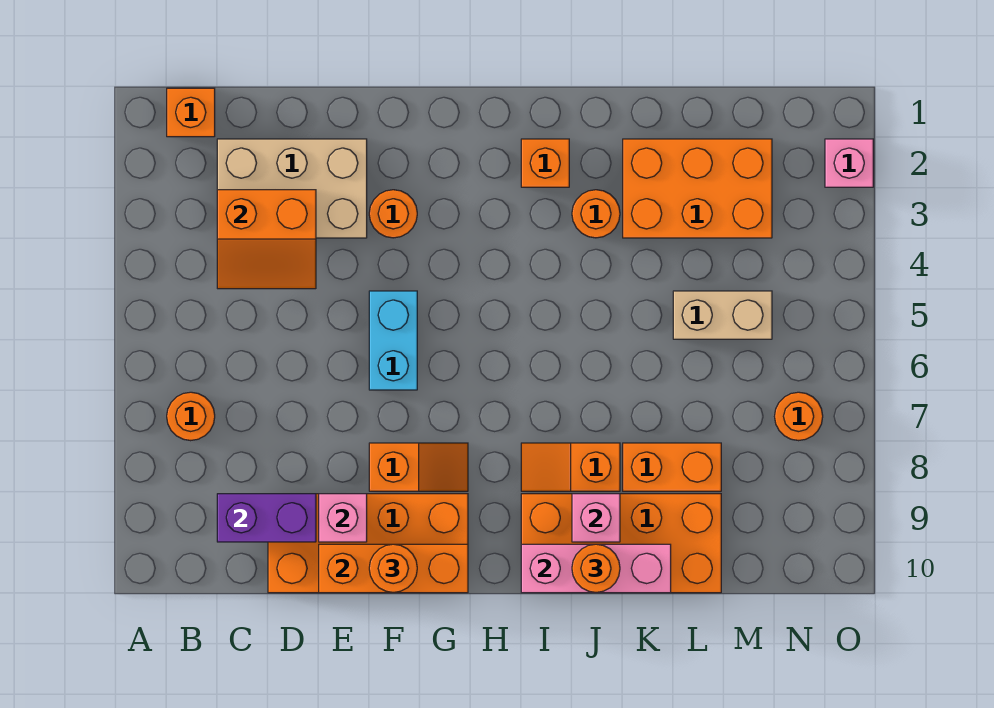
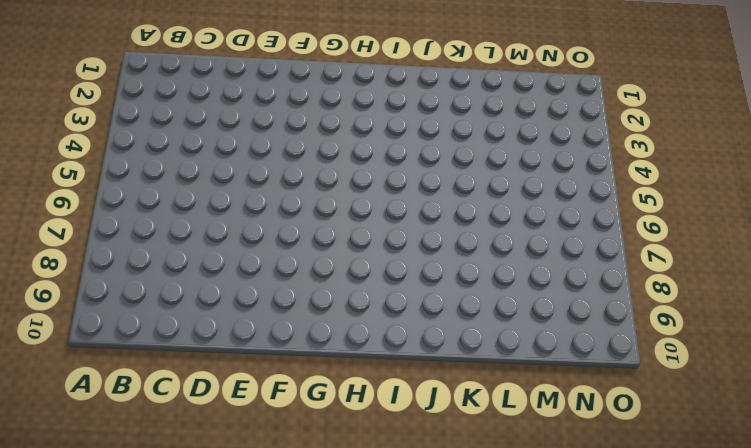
none -> orange brick B1 level 1
none -> orange round brick B7 level 1
none -> tan brick C2:E3 level 1

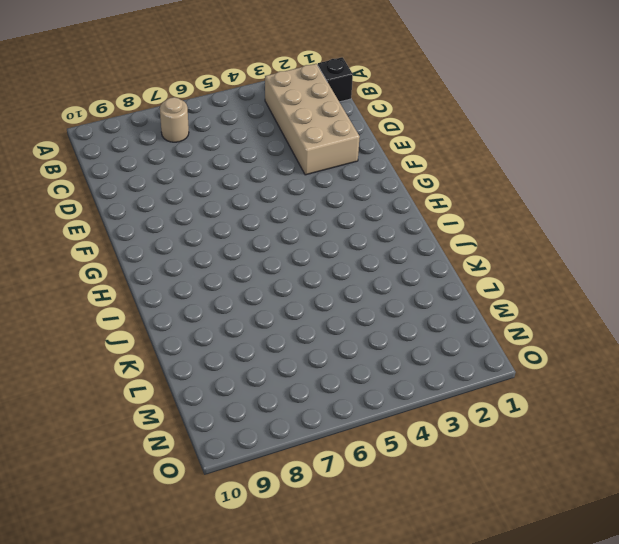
black brick B1 level 1 -> orange brick B1 level 1
tan brick B2:E3 level 1 -> tan brick C2:E3 level 1
tan round brick B7 level 1 -> orange round brick B7 level 1
none -> orange brick D9:G10 level 1
none -> orange round brick F3 level 1
none -> cyan brick F5:F6 level 1

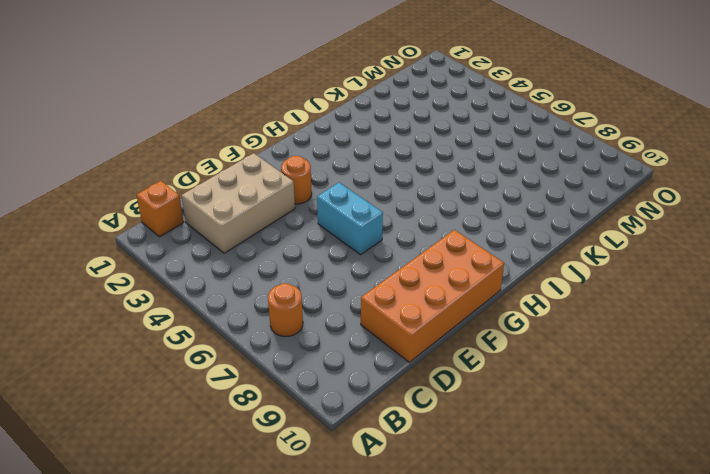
none -> orange slope F8:G8 level 1 top F
none -> orange brick I2 level 1
none -> orange slope I8:J8 level 1 top J

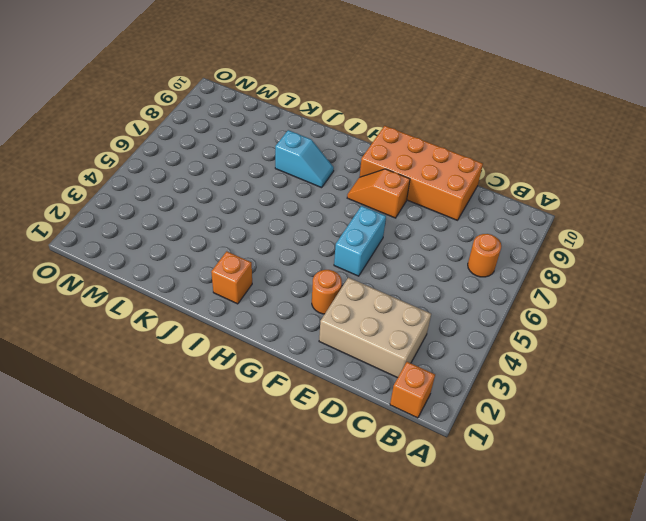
cyan slope I8:J8 level 1 top J -> orange slope I8:J8 level 1 top J
none -> orange brick I9:L10 level 1
none -> orange round brick J3 level 1
none -> orange brick K2:M3 level 1

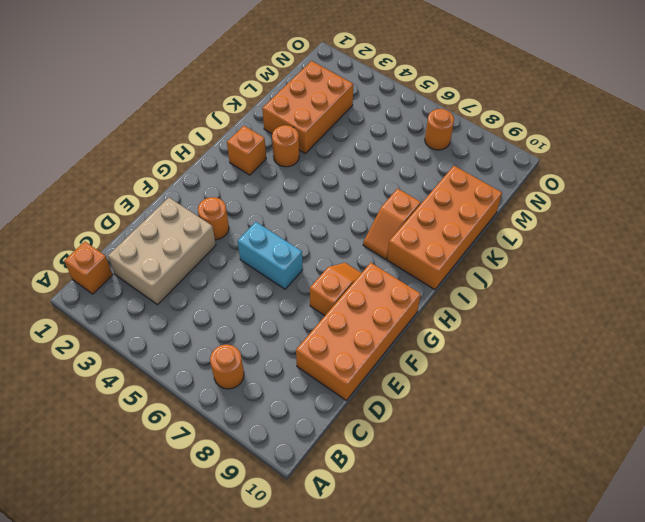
none -> orange brick K8:L8 level 1
none -> tan brick L5:M5 level 1
none -> pink brick O2 level 1

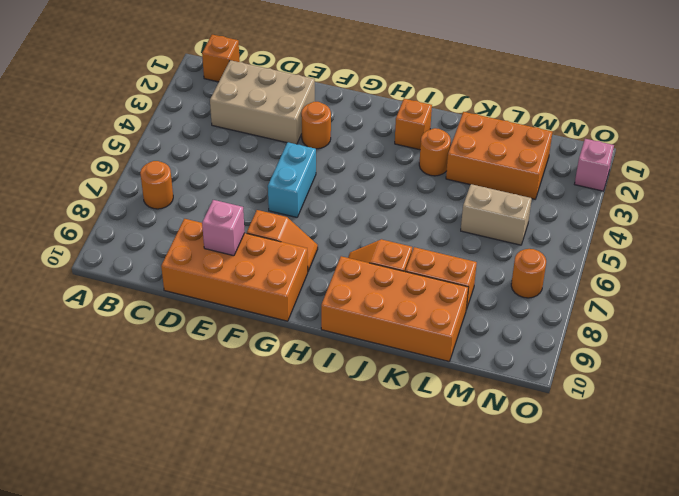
none -> orange slope C3:D4 level 2 top 3
none -> purple brick C9:D9 level 2
none -> orange brick E10:G10 level 2

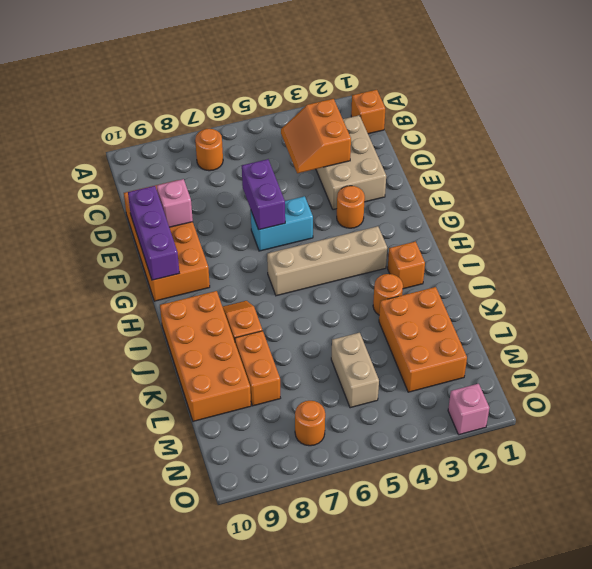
purple brick E6:F6 level 2 -> purple brick C9:D9 level 2
purple brick E10:G10 level 2 -> orange brick E10:G10 level 2
tan brick H3:H6 level 1 -> none
none -> orange slope F8:G8 level 1 top F
none -> pink brick I10:K10 level 2
none -> pink brick J9 level 2

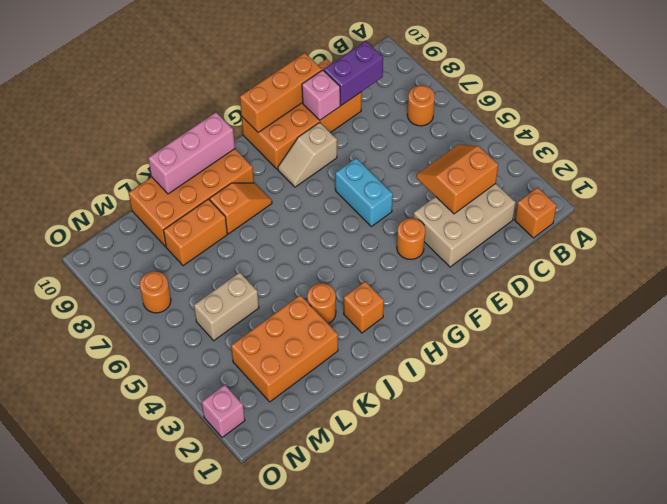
tan slope F8:G8 level 1 top F -> orange slope F8:G8 level 1 top F
none -> pink brick J9 level 2
none -> orange round brick F10 level 3
none -> orange round brick J10 level 3

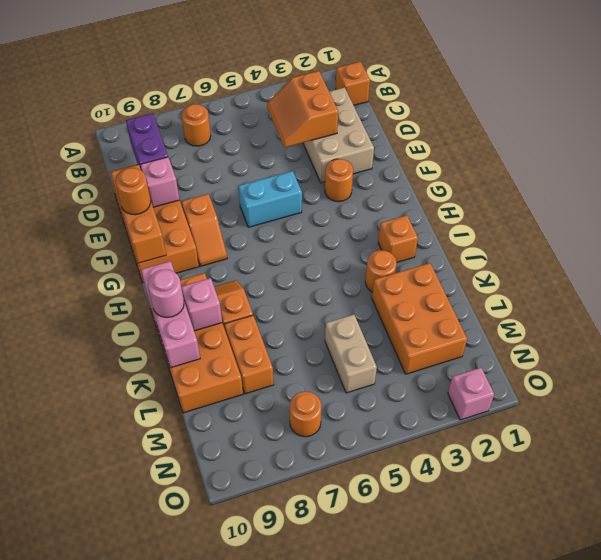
pink round brick J10 level 3 -> orange round brick J10 level 3

